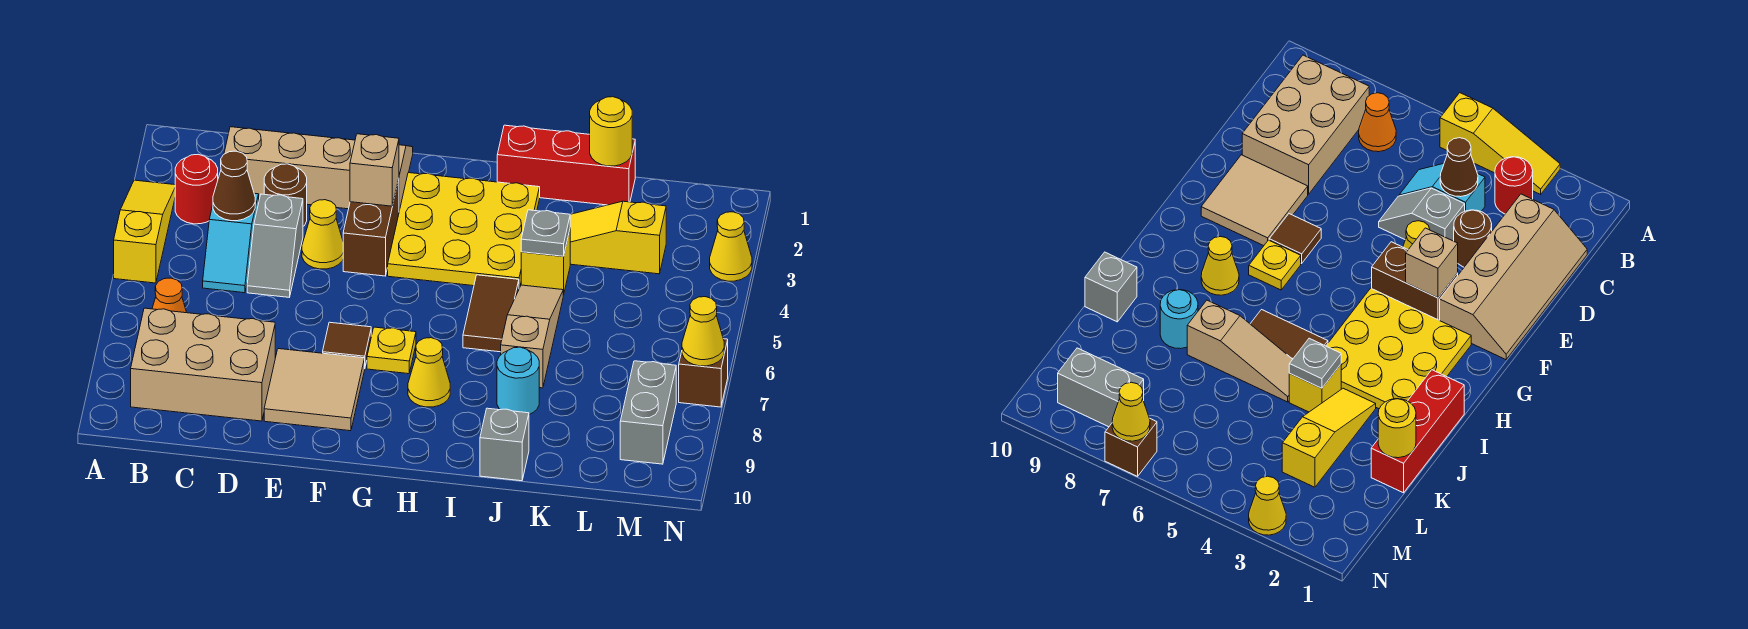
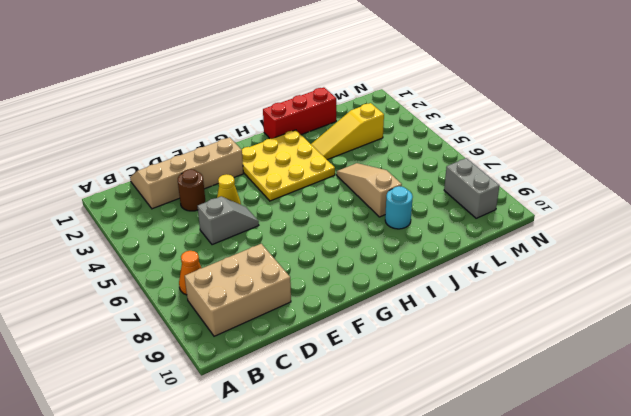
grey slope D5:E5 level 1 top D -> grey slope D4:D5 level 1 top 4
none -> yellow slope A3:A5 level 1 top 5
none -> red round brick B3 level 1
none -> cyan slope C4:C5 level 1 top 4
none -> tan tile E8:F9 level 1

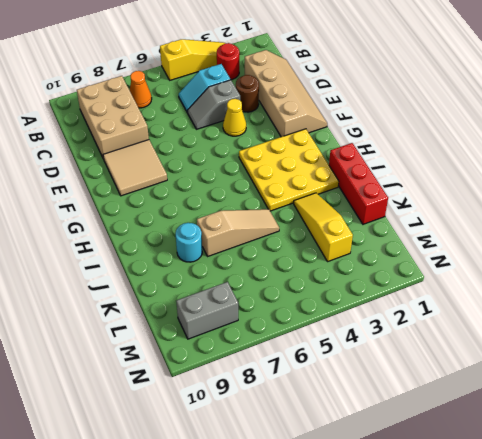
none -> brown brick F3:F4 level 1
none -> brown tile F7 level 1
none -> yellow plate G7 level 1
none -> yellow cone H8 level 1

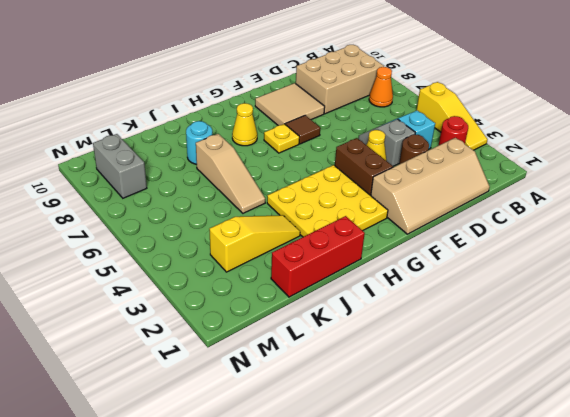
none -> brown tile I5:I6 level 1
none -> yellow brick J4 level 1
none -> grey brick J10 level 1
none -> yellow cone N3 level 1

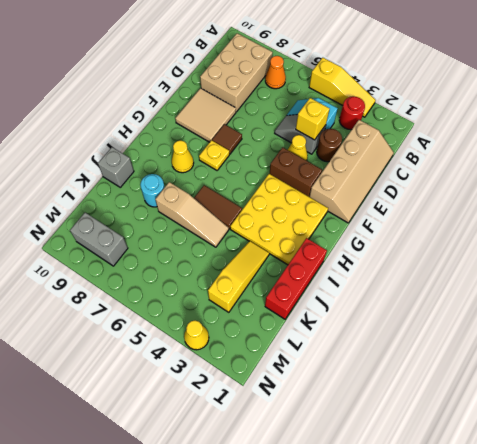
yellow brick D4 level 2 -> yellow brick J4 level 1
none -> brown brick N7 level 1
none -> brown cone C4 level 2
none -> tan brick F3 level 2
none -> grey plate J4 level 2

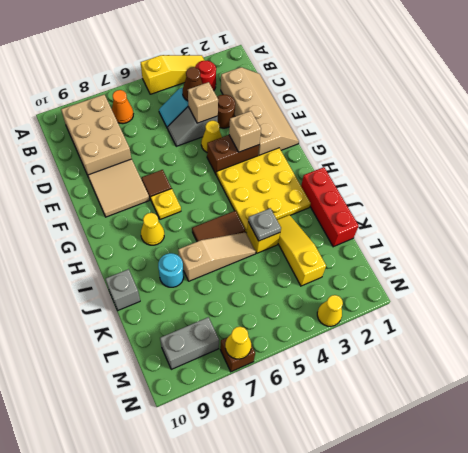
tan brick D4 level 2 -> none
none -> yellow round brick K1 level 2

